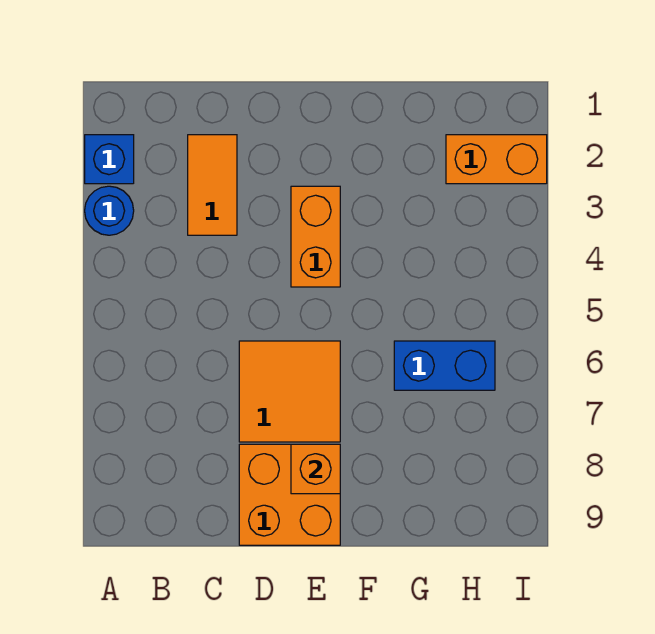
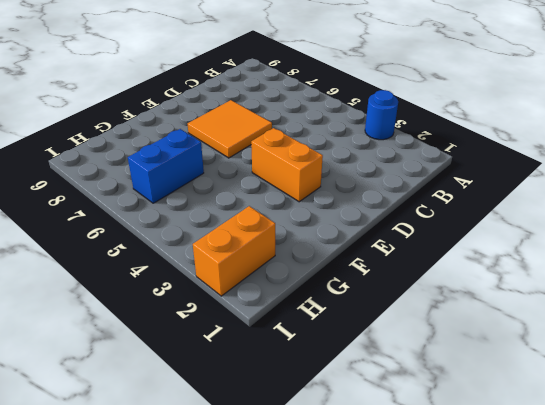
none -> blue brick A2 level 1
none -> orange tile C2:C3 level 1

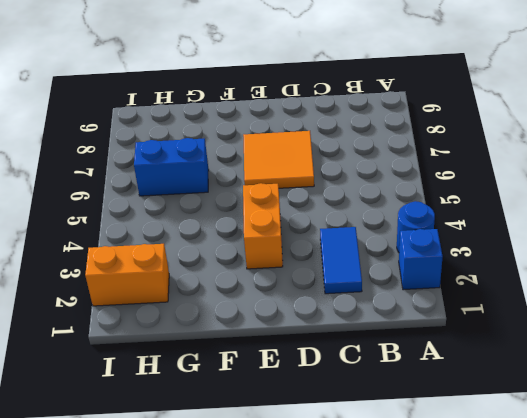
blue tile C2:C3 level 1 -> orange tile C2:C3 level 1
none -> orange brick D8:E9 level 1
none -> orange brick E8 level 2

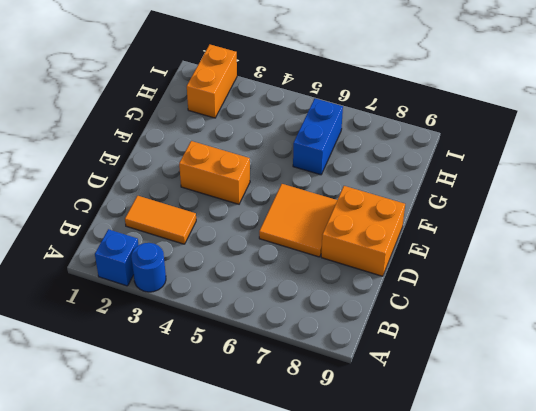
none -> orange brick E8 level 2

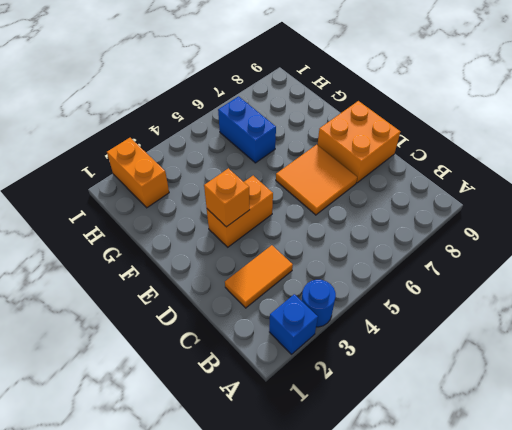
orange brick E3 level 2 -> orange brick E8 level 2

